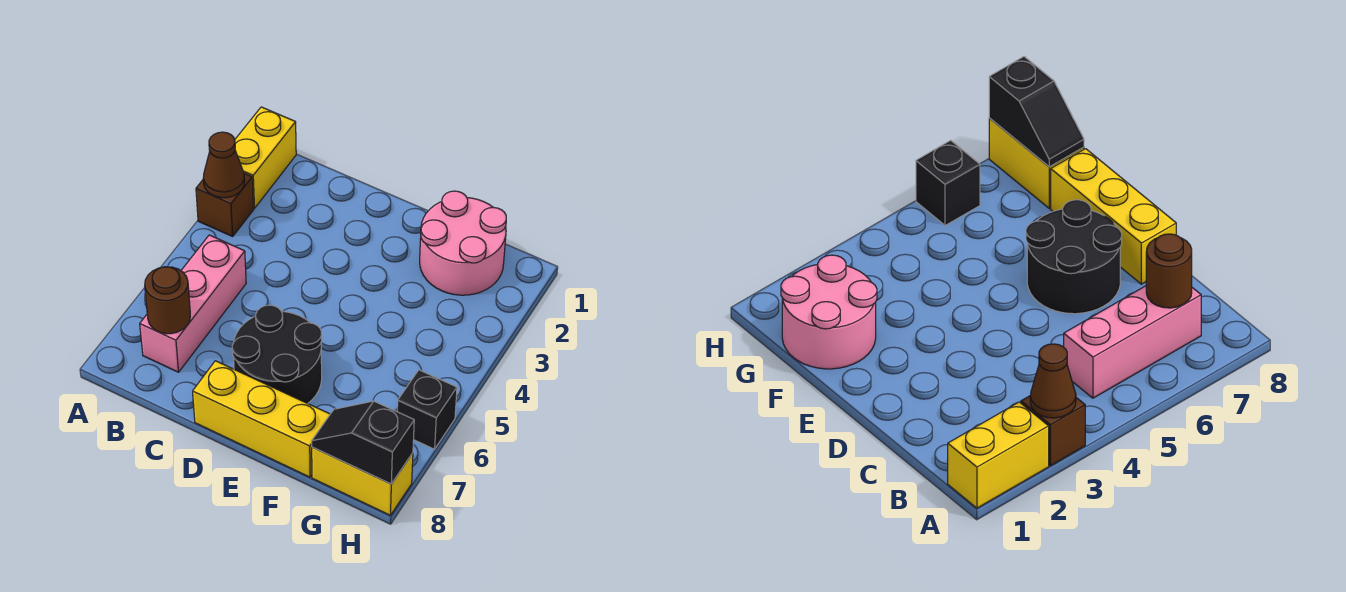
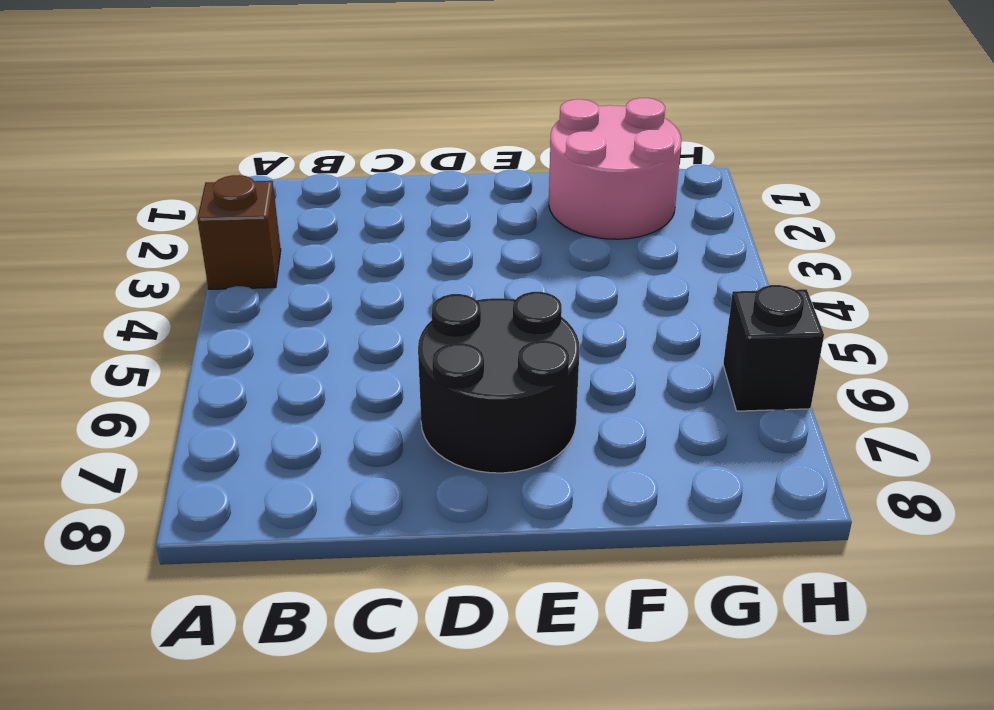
none -> yellow brick A1:A2 level 1
none -> pink brick B5:B7 level 1

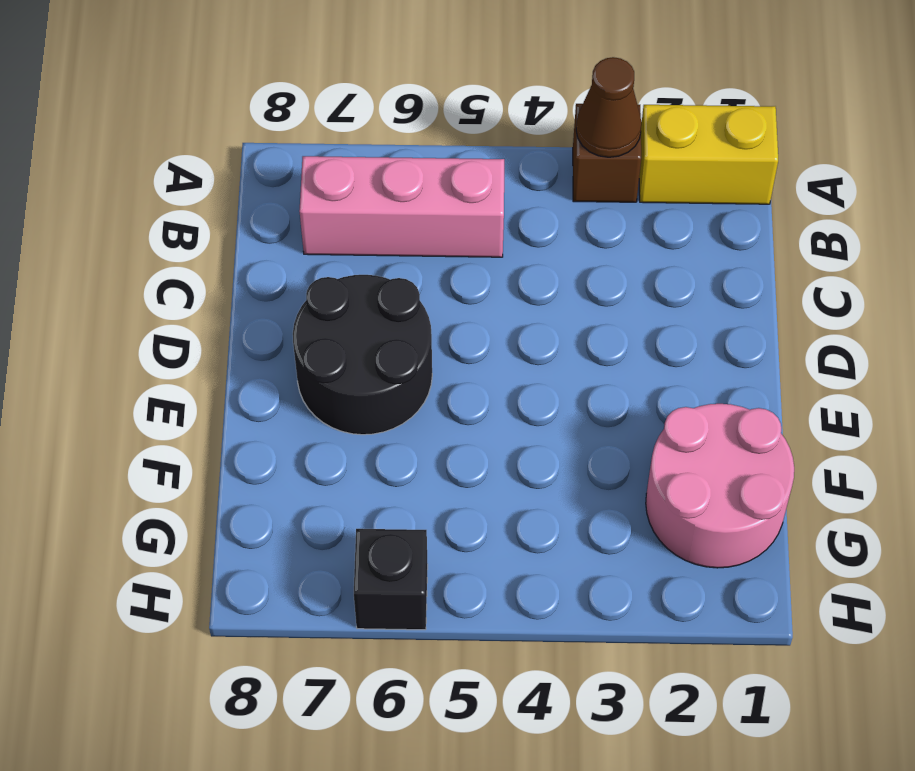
none -> yellow brick D8:F8 level 1
none -> yellow brick G8:H8 level 1

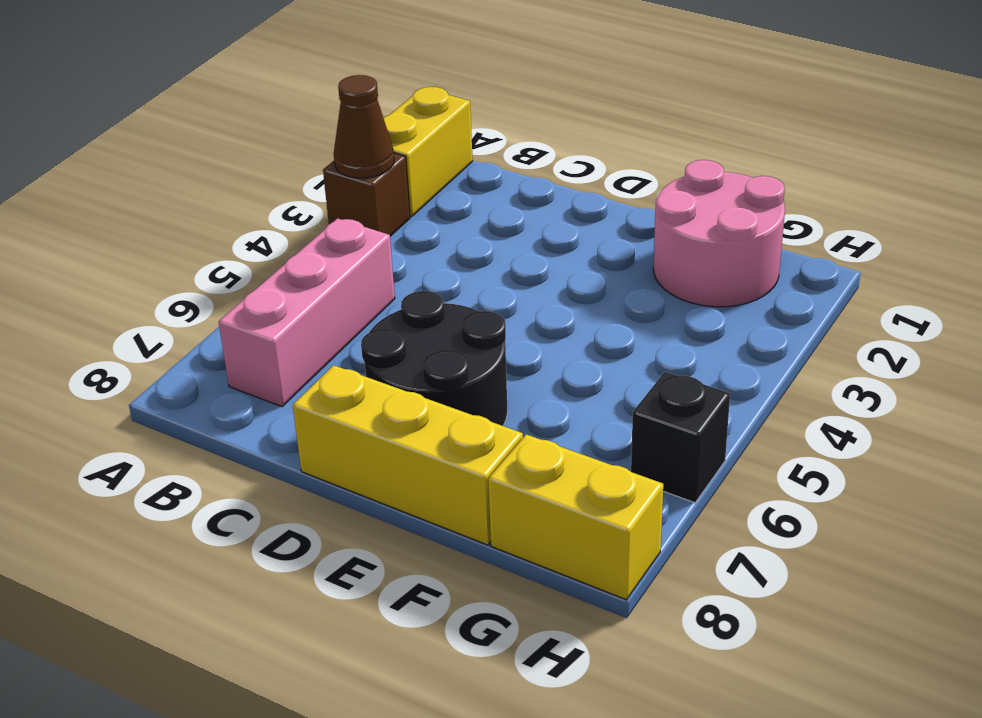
none -> brown round brick B7 level 2
none -> black slope G8:H8 level 2 top H

